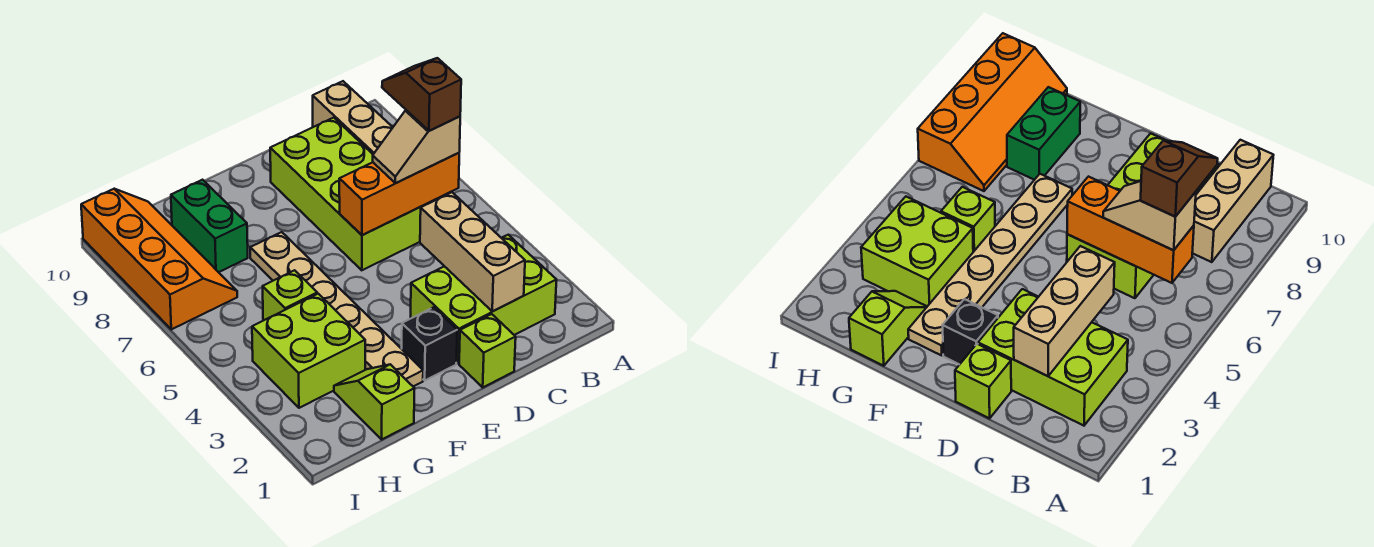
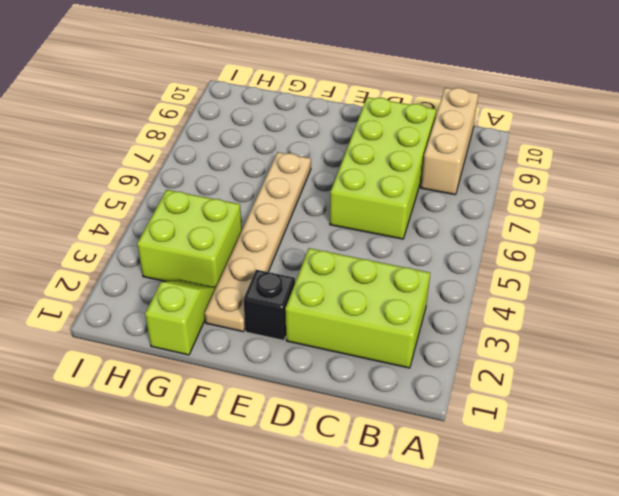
none -> lime brick D1 level 1
none -> lime brick G5 level 1
none -> green brick G8:G9 level 1

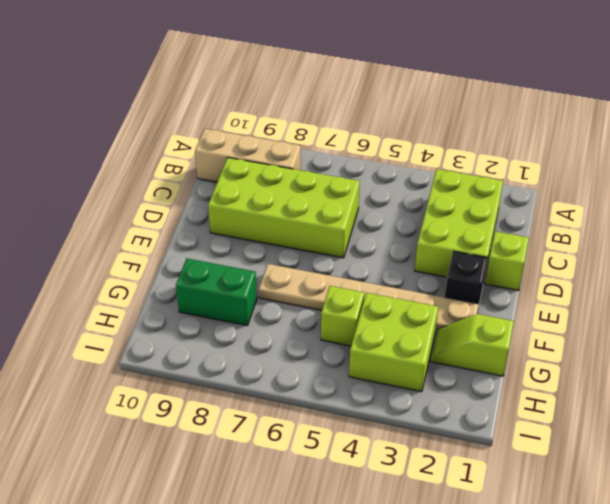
none -> orange slope H7:I10 level 1 top I
none -> orange brick B6:D6 level 2
none -> tan brick C2:C4 level 2

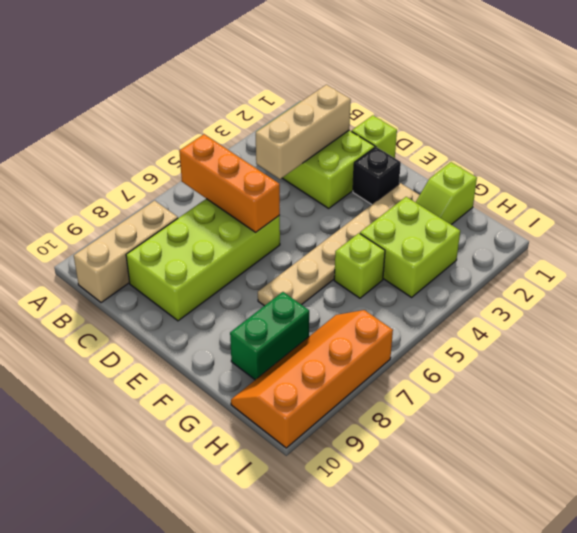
none -> tan slope B6:C6 level 3 top B
none -> brown slope B6:B7 level 4 top 6

